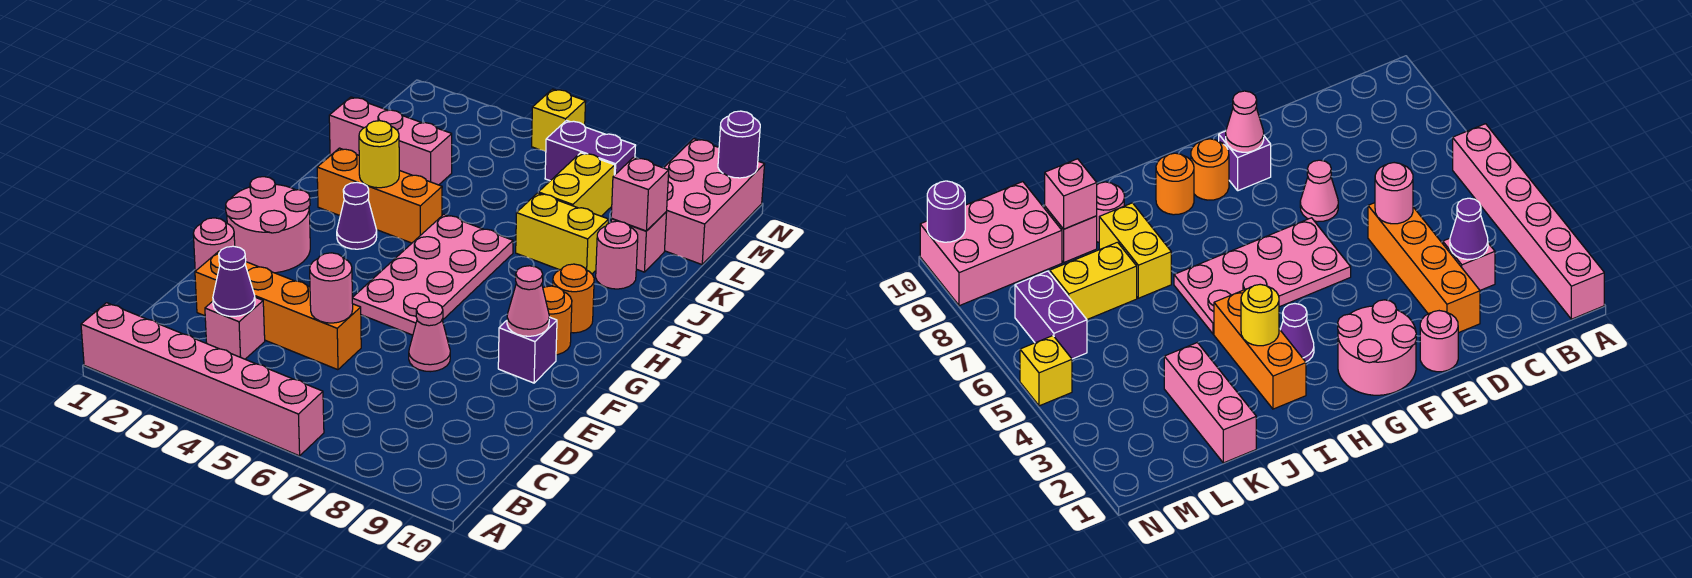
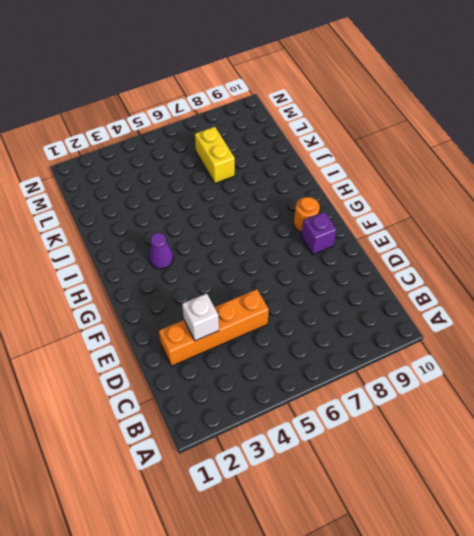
white brick D3 level 2 -> none
none -> pink brick A1:A6 level 1
none -> pink brick C3 level 1
none -> pink round brick E1 level 1

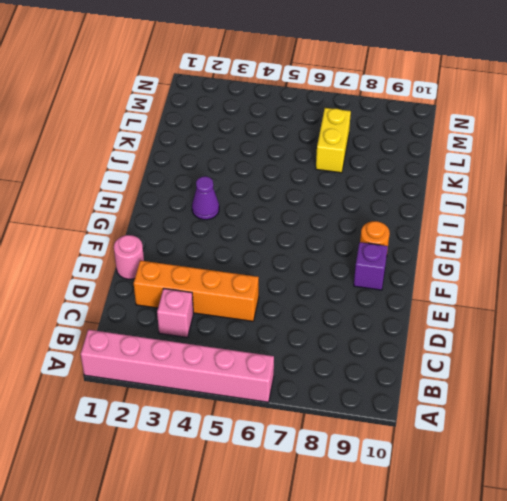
none -> pink cone E7 level 1
none -> pink round brick F1:G2 level 1
none -> pink plate F5:I6 level 1

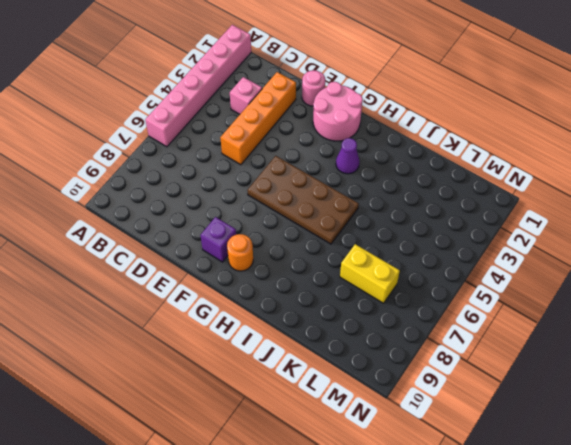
brown plate F5:I6 level 1 -> pink plate F5:I6 level 1
none -> pink cone E7 level 1
none -> orange round brick H9 level 1
none -> orange brick I2:I4 level 1

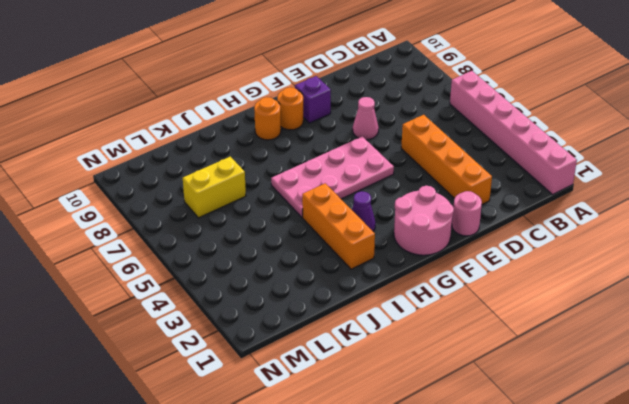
none -> pink brick C3 level 1
none -> yellow brick J7:J8 level 1
none -> pink round brick J9 level 1

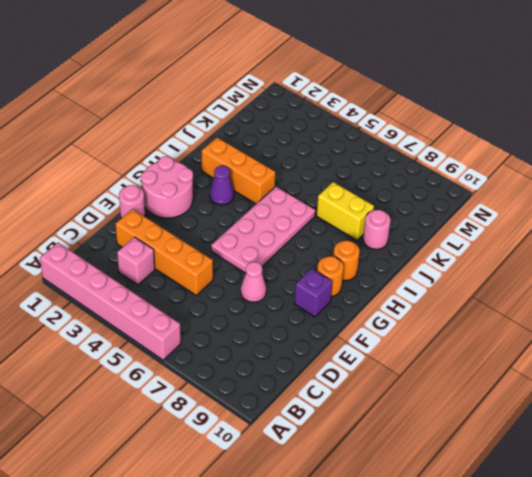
none -> pink brick K1:K3 level 1
none -> yellow brick K7:L7 level 1
none -> pink brick K9 level 1

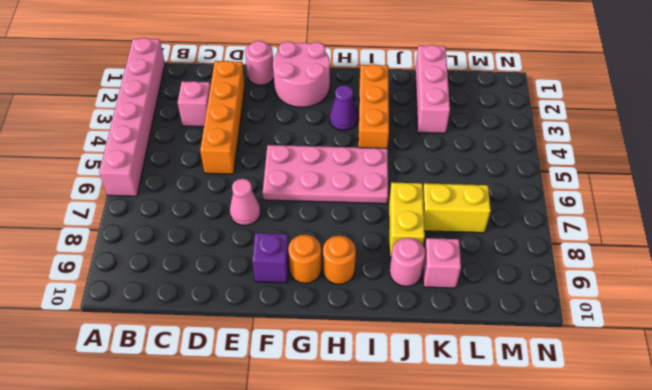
none -> pink brick L9:N10 level 1
none -> purple brick M6:M7 level 1
none -> yellow brick N5 level 1

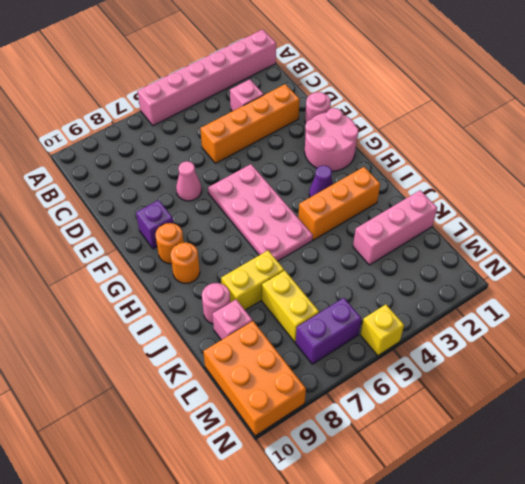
orange brick L9:N10 level 1 -> pink brick L9:N10 level 1
none -> purple cone C3 level 2
none -> pink round brick D5 level 2
none -> pink cone F9 level 2

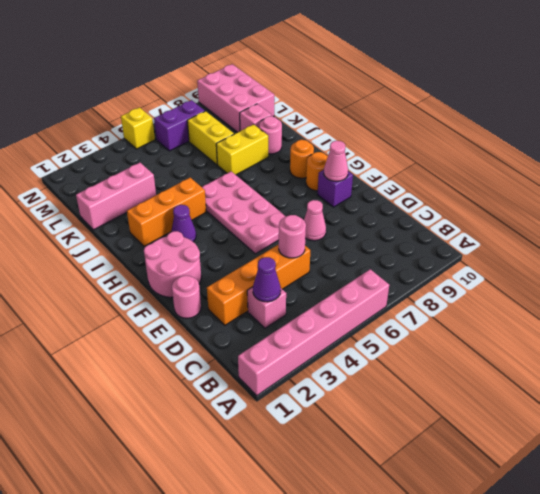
none -> yellow round brick I3 level 2
none -> pink brick K9 level 2
none -> purple round brick N10 level 2

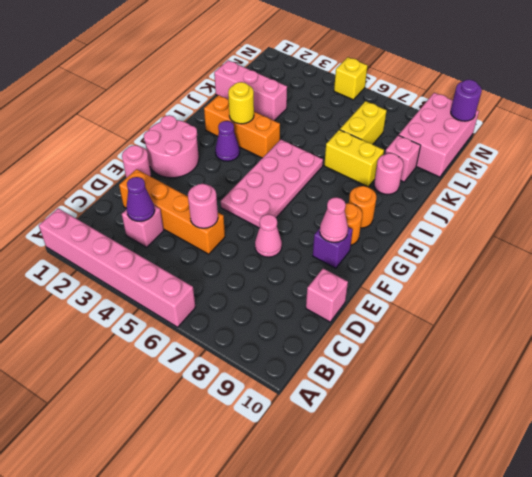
pink brick D10 level 1 -> pink brick K9 level 2
none -> purple brick M6:M7 level 1

